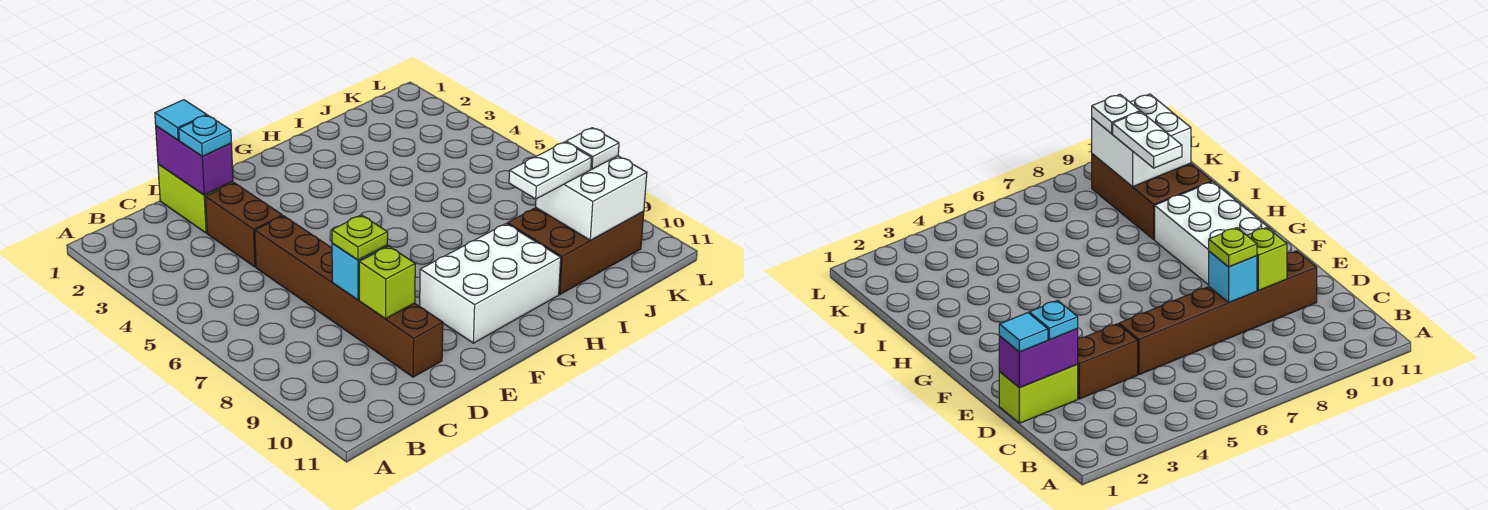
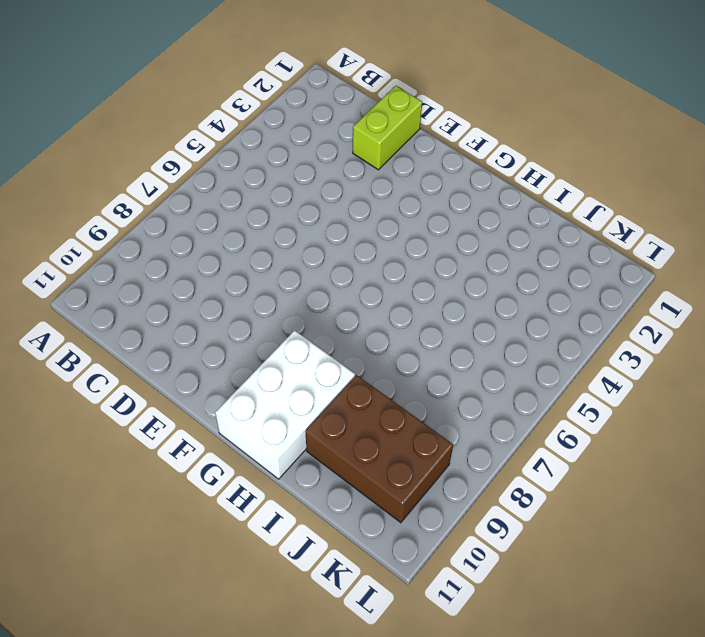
white brick G9:H11 level 1 -> white brick F9:H10 level 1
none -> brown brick D3:D4 level 1
none -> brown brick D5:D10 level 1
none -> purple brick D1:D2 level 2

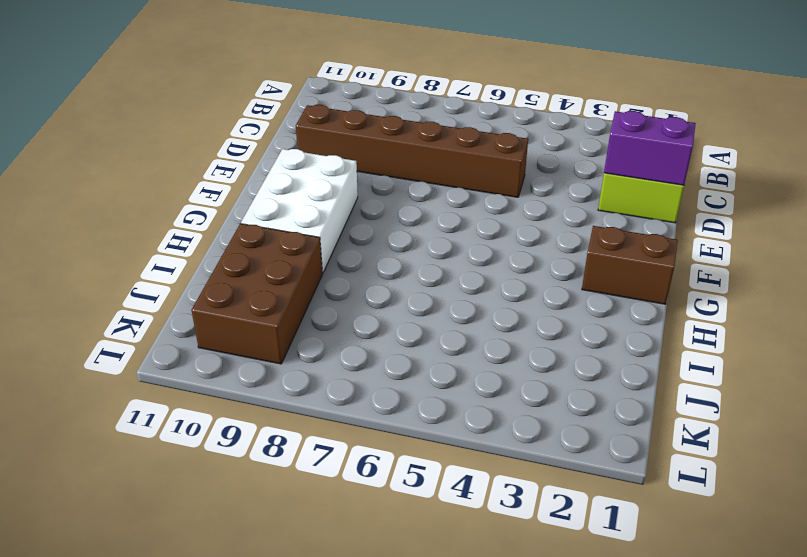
brown brick G1:G2 level 1 -> brown brick D3:D4 level 1
none -> cyan brick D8 level 2
none -> lime brick D9 level 2
none -> white brick J9:K10 level 2

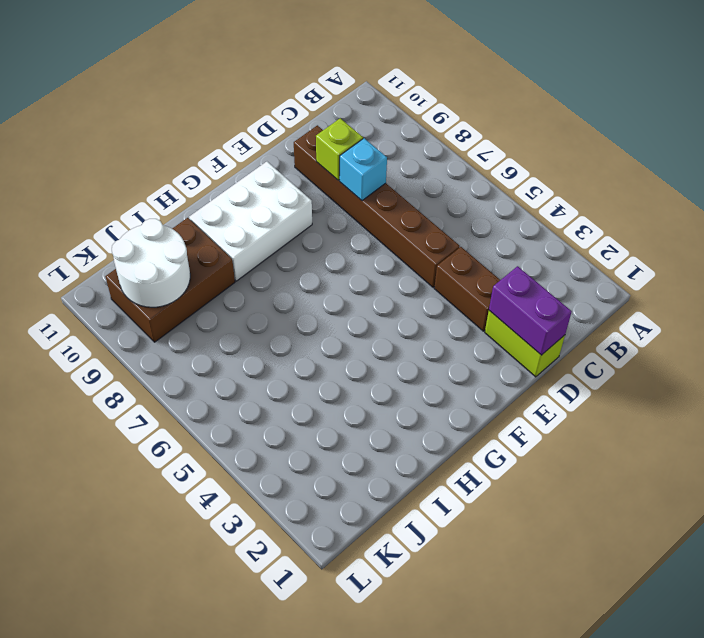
white round brick J9:K10 level 2 -> white brick J9:K10 level 2
none -> cyan tile D1 level 3
none -> cyan plate D2 level 3
none -> lime plate D8 level 3

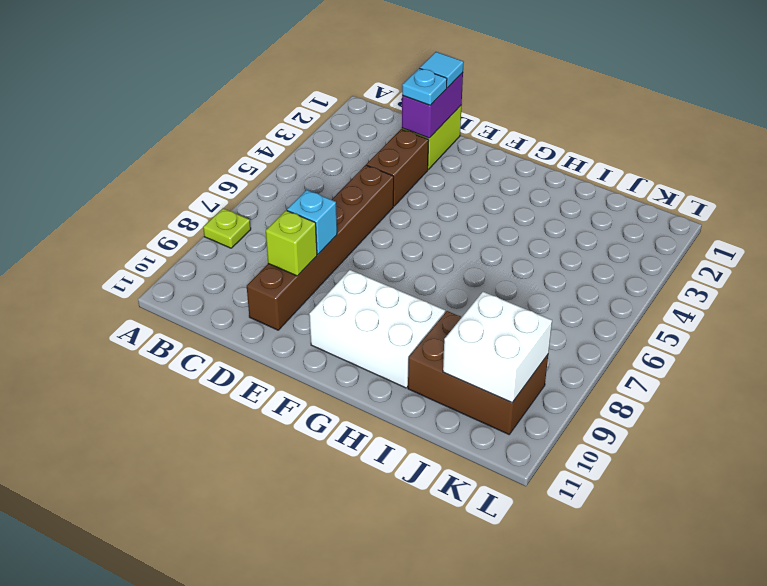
lime plate A8 level 1 -> lime plate D8 level 3
none -> white plate I9:J9 level 3
none -> white plate K9 level 3

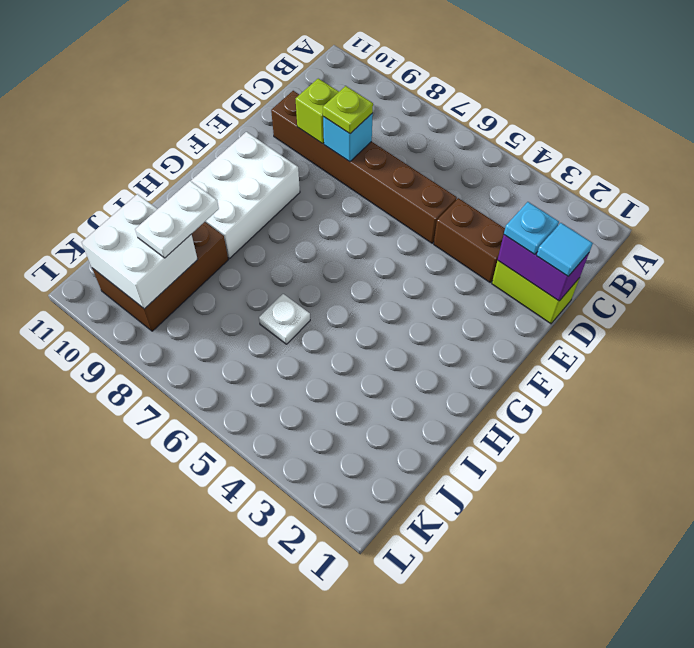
white plate I6 level 1 -> white plate K9 level 3

